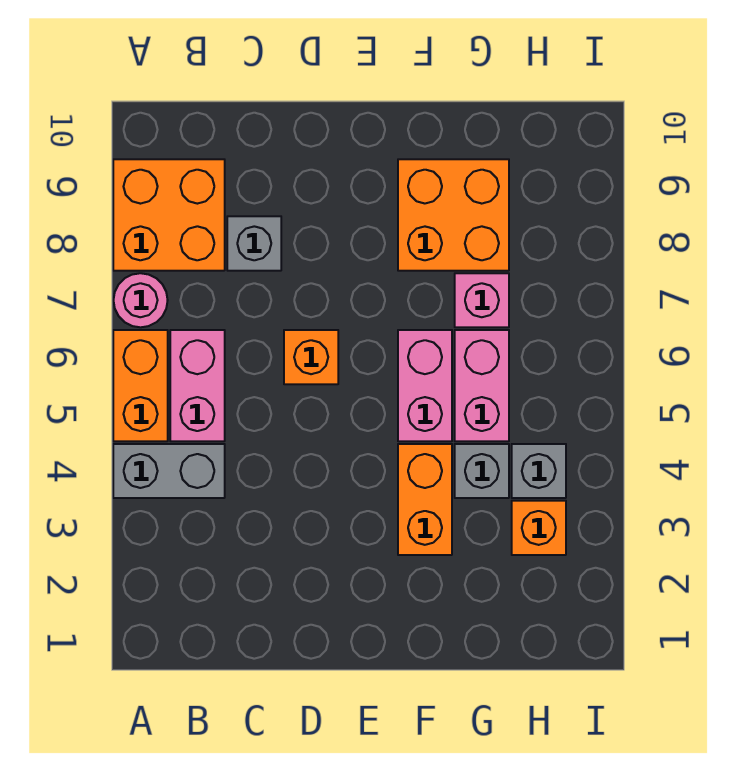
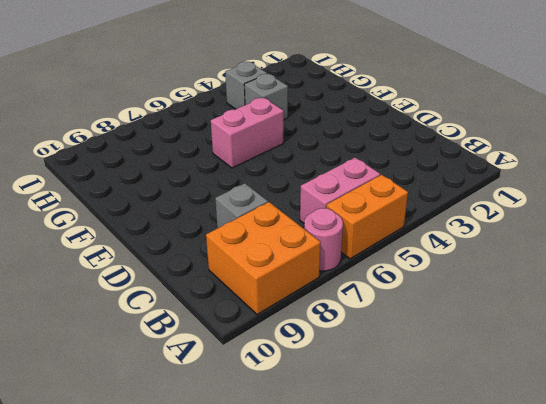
none -> grey brick A4:B4 level 1
none -> orange brick D6 level 1
none -> orange brick F3:F4 level 1

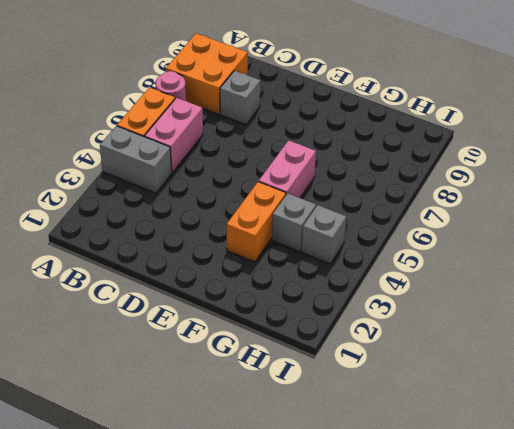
none -> orange brick D6 level 1
none -> orange brick F8:G9 level 1
none -> pink brick G5:G6 level 1

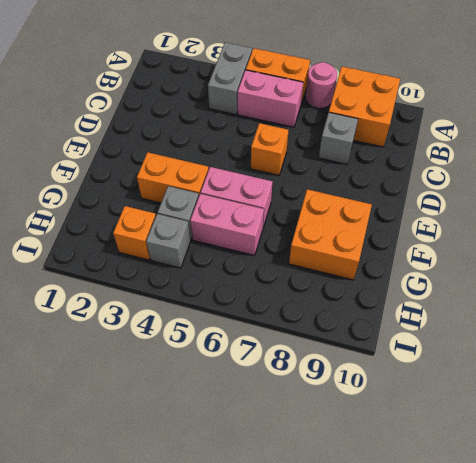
none -> pink brick G7 level 1

